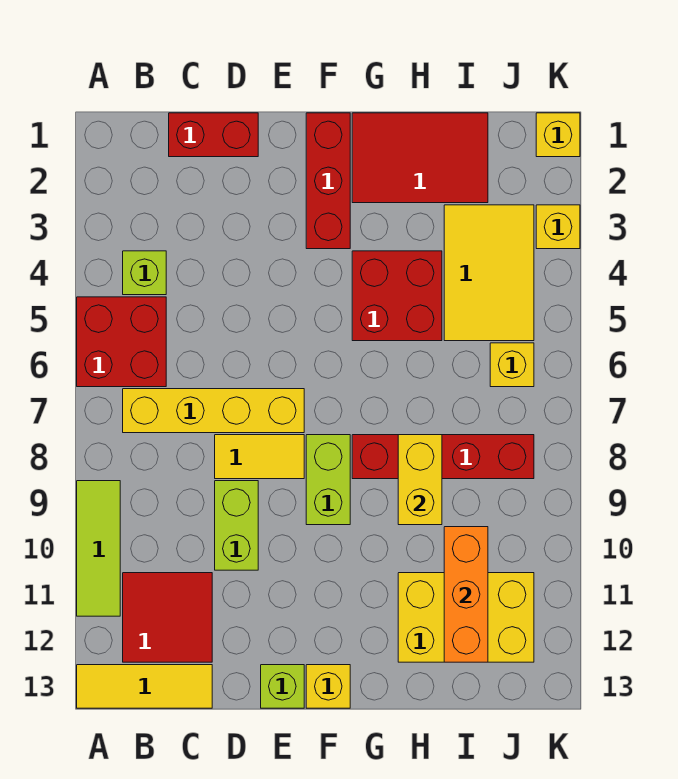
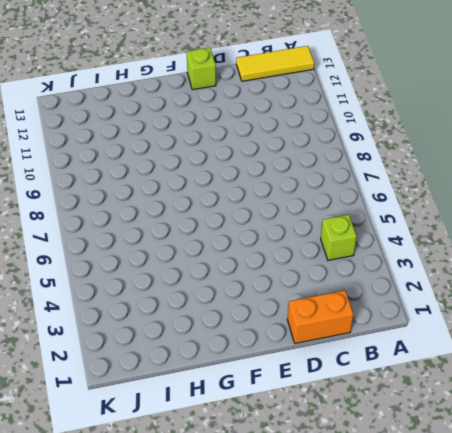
orange brick C1:D1 level 1 -> red brick C1:D1 level 1
none -> red brick A5:B6 level 1
none -> lime tile A9:A11 level 1
none -> yellow brick B7:E7 level 1

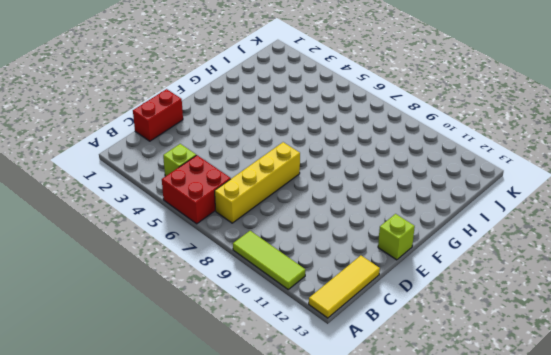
none -> red tile B11:C12 level 1
none -> yellow tile D8:E8 level 1
none -> lime brick D9:D10 level 1

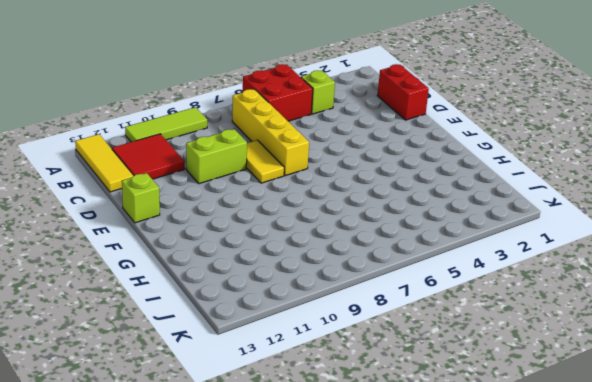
none -> red brick F1:F3 level 1
none -> lime brick F8:F9 level 1
none -> yellow brick F13 level 1

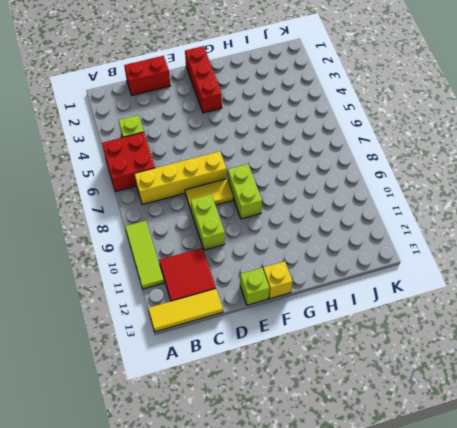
none -> red tile G1:I2 level 1
none -> red brick G4:H5 level 1
none -> red brick G8:J8 level 1

